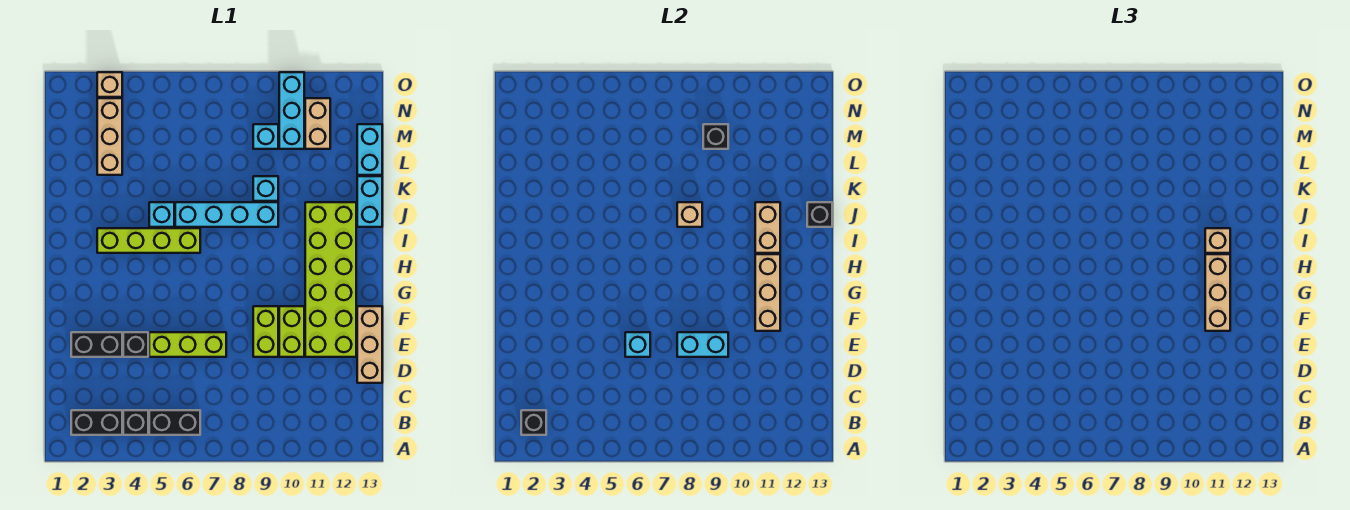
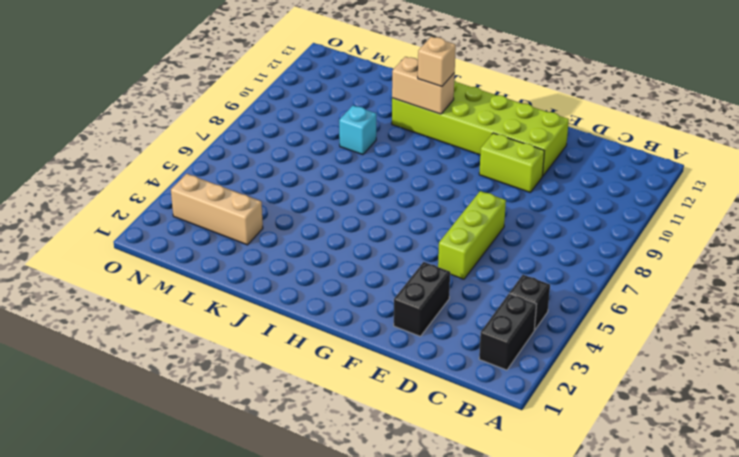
none -> black brick B5:B6 level 1
none -> tan brick D13:F13 level 1
none -> black brick E4 level 1
none -> lime brick E9:F9 level 1

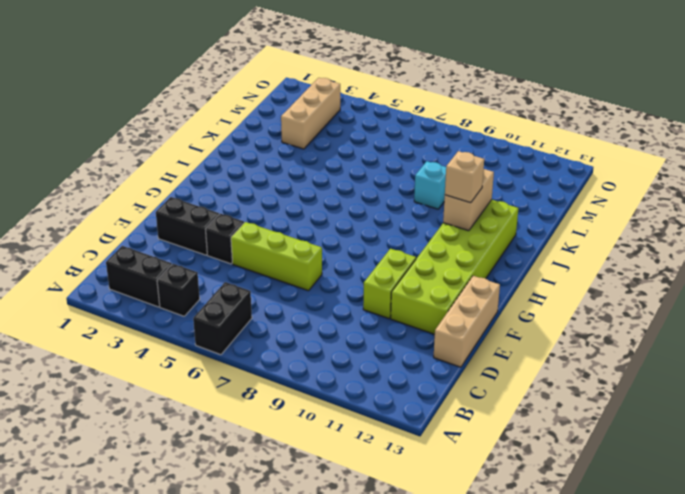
black brick A6:B6 level 1 -> black brick B5:B6 level 1
none -> lime brick E9:F9 level 1
none -> lime brick I3:I6 level 1
none -> cyan brick J5 level 1
none -> cyan brick J6:J9 level 1

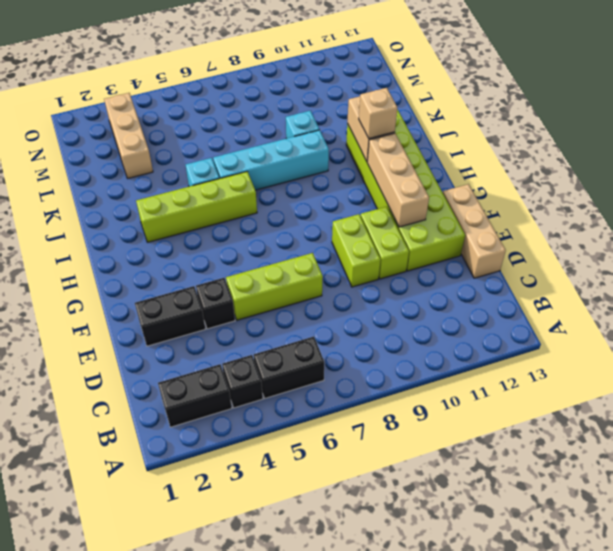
none -> cyan brick J13:K13 level 1
none -> cyan brick L13:M13 level 1
none -> cyan brick M9 level 1
none -> cyan brick M10:O10 level 1

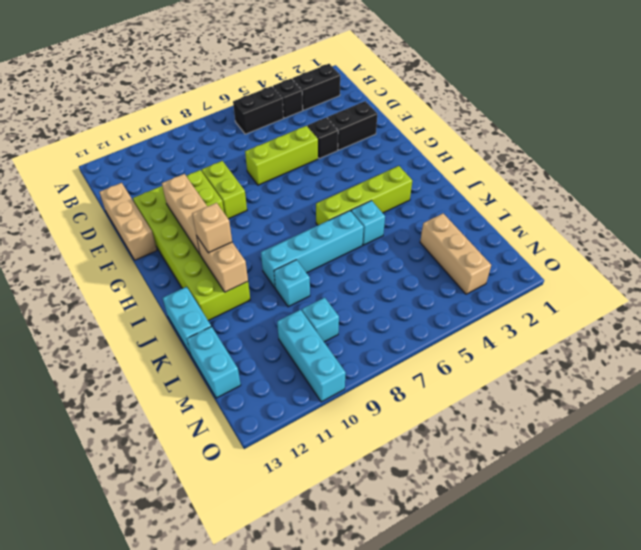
none -> tan brick M11:N11 level 1
none -> tan brick O3 level 1
none -> black brick B2 level 2
none -> cyan brick E6 level 2

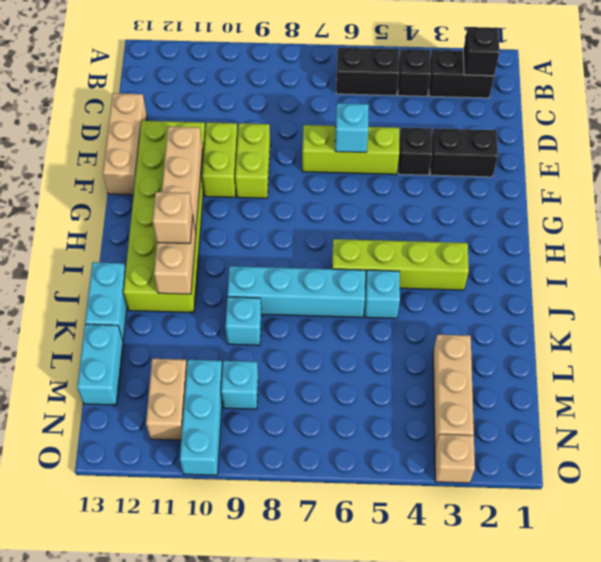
none -> cyan brick E8:E9 level 2
none -> tan brick J8 level 2
none -> black brick J13 level 2
none -> black brick M9 level 2

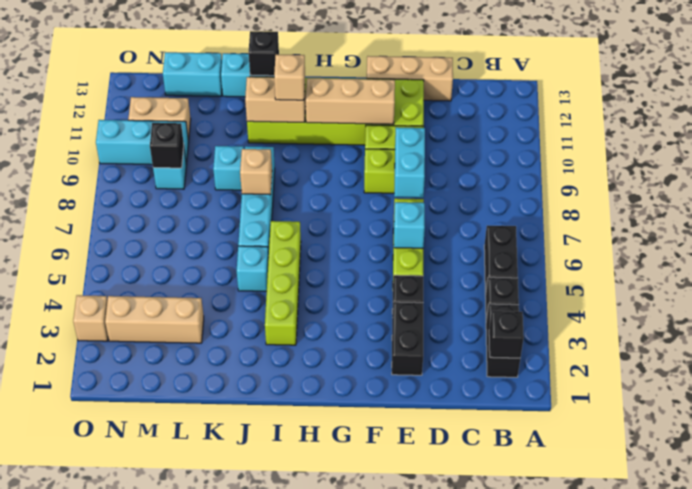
none -> tan brick F11:H11 level 3

